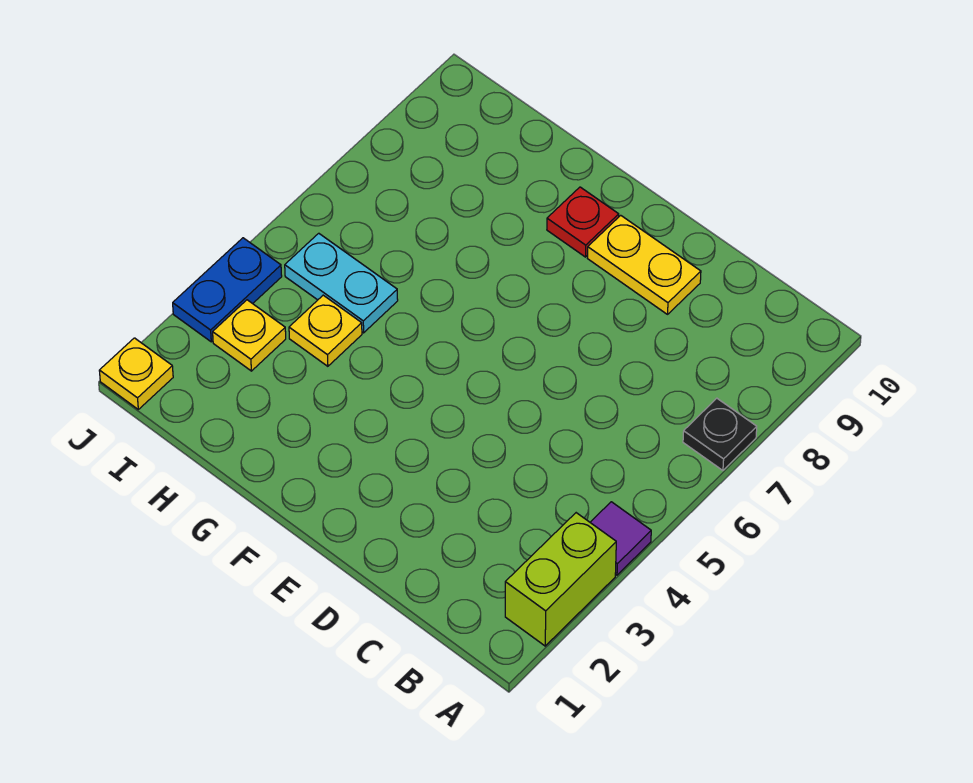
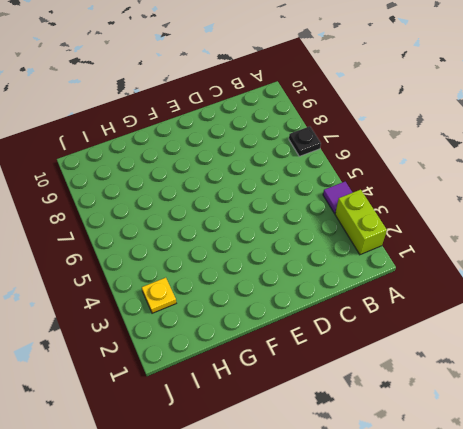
none -> yellow plate D9:E9 level 1
none -> red plate F9 level 1

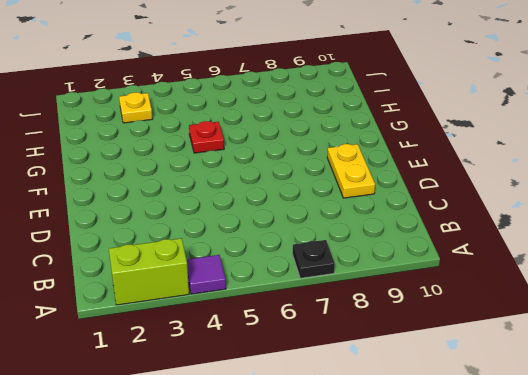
red plate G5 level 1 -> red plate F9 level 1
none -> yellow plate H4 level 1
none -> cyan plate H5:I5 level 1

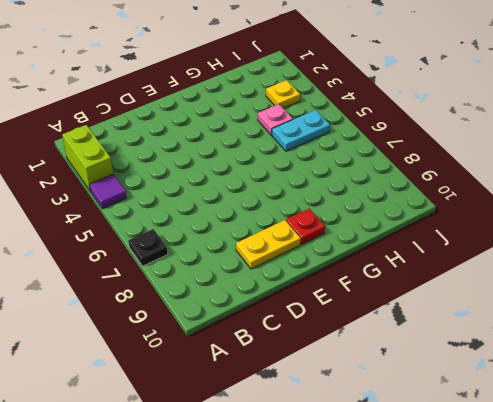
pink plate H4 level 1 -> yellow plate H4 level 1
none -> yellow plate J1 level 1
none -> blue plate J3:J4 level 1

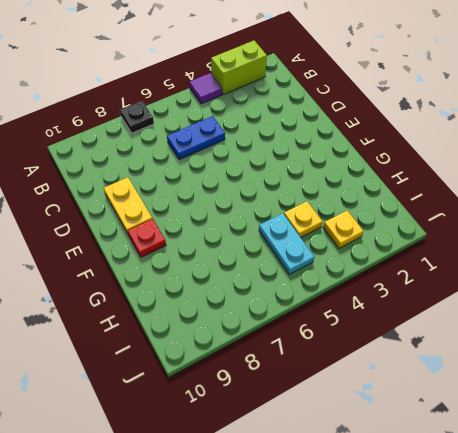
blue plate C5:C6 level 1 -> blue plate J3:J4 level 1
none -> yellow plate J1 level 1

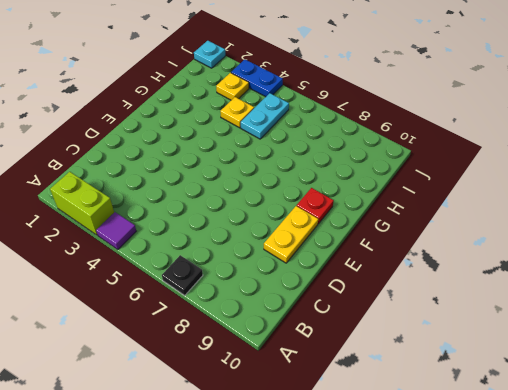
cyan plate J1 level 1 -> yellow plate J1 level 1

